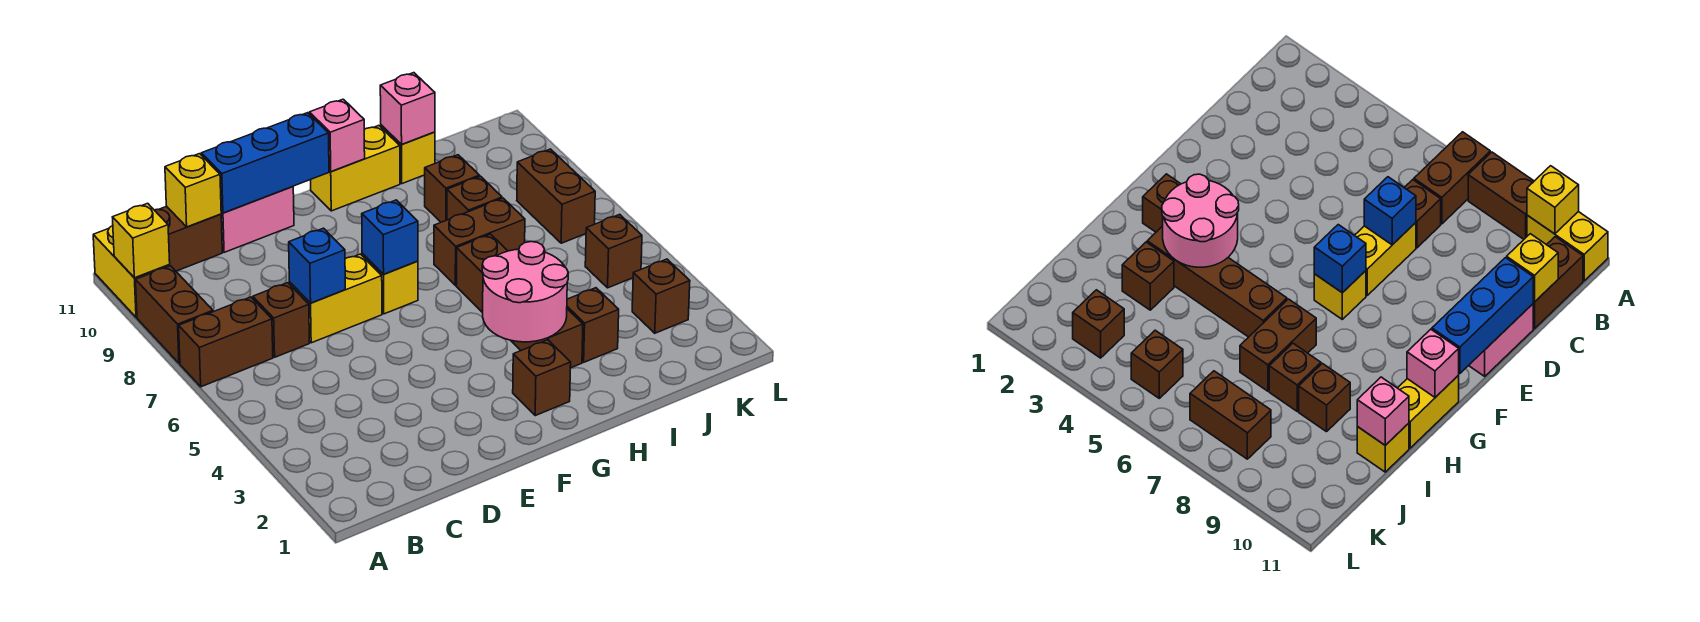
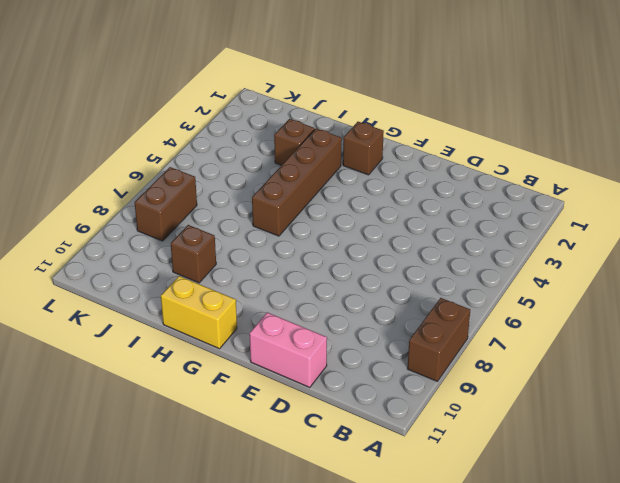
none -> brown brick A7:B7 level 1
none -> yellow brick A10:A11 level 1
none -> brown brick B11:C11 level 1

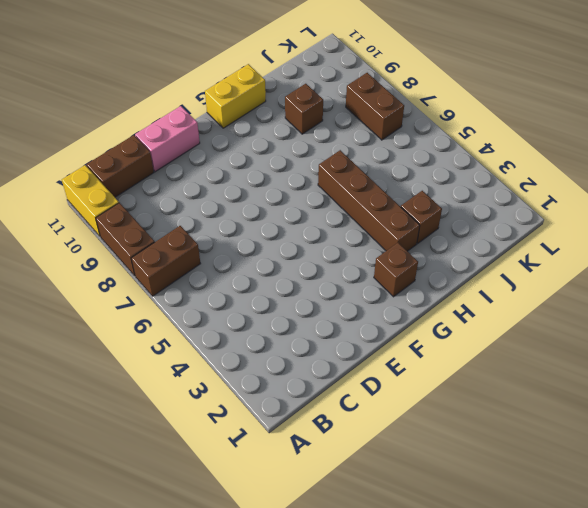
none -> brown brick C7 level 1
none -> yellow brick D7:E7 level 1
none -> yellow brick F7 level 1

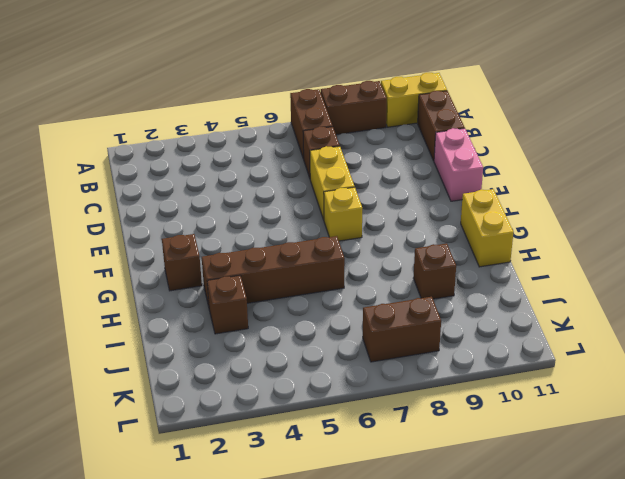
none -> brown brick H7:I7 level 1
none -> brown brick I8 level 1
none -> yellow brick I11 level 1

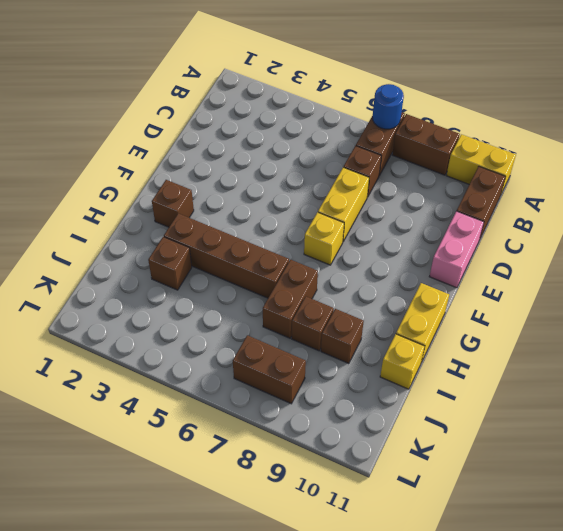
blue round brick A7 level 2 -> none
none -> brown brick K3 level 1
none -> brown brick K5 level 1
none -> yellow brick A10 level 2

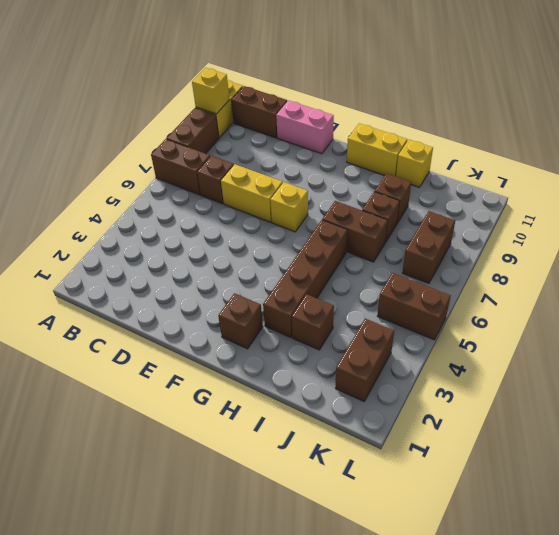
brown brick K2:K3 level 1 -> brown brick K3 level 1
brown brick K5:L5 level 1 -> brown brick K5 level 1
none -> yellow brick C11 level 2
none -> blue brick D7 level 2
none -> blue brick D11:F11 level 2

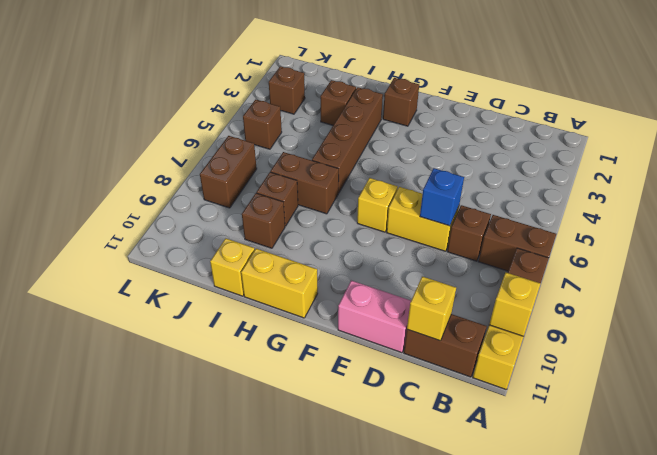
none -> blue brick D11:F11 level 2
none -> blue brick F7 level 2
none -> pink round brick G3:H4 level 2

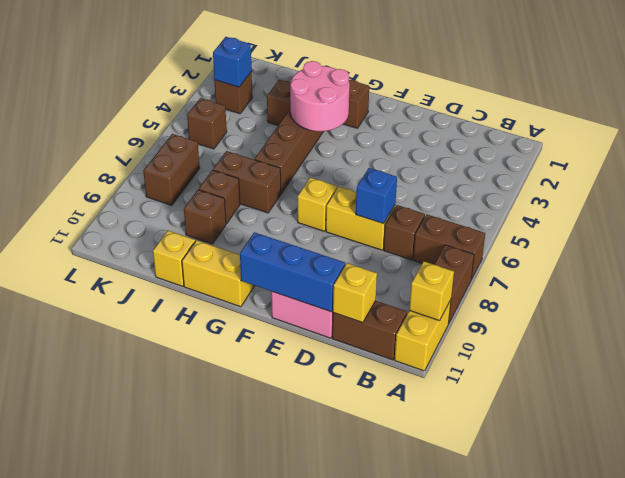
blue brick K3 level 2 -> blue brick F7 level 2
none -> pink brick G11 level 2
none -> pink brick I11 level 2

